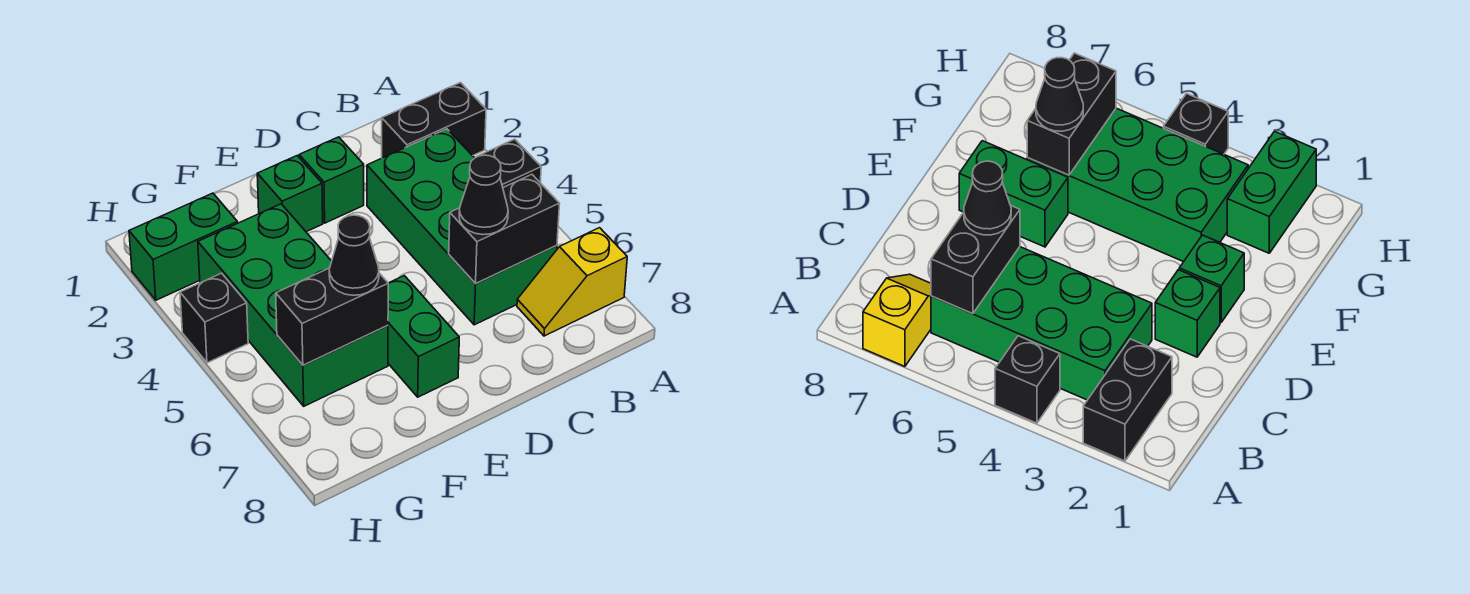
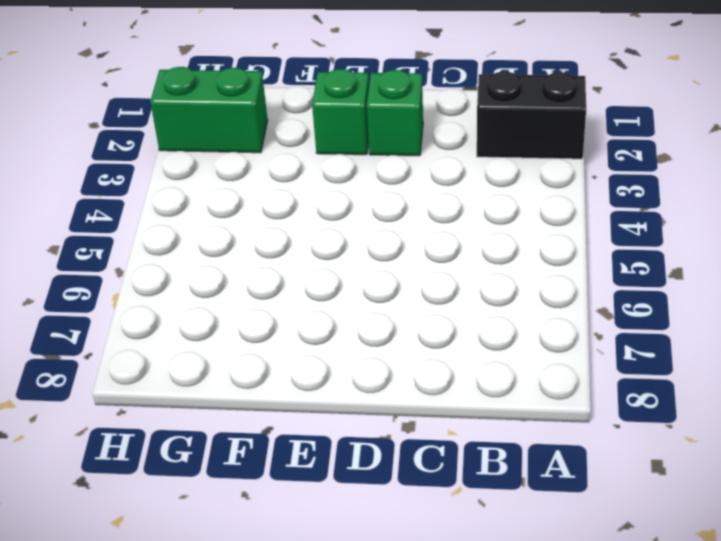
none -> black brick A4 level 1
none -> yellow slope A7:B7 level 1 top A
none -> green brick B3:C6 level 1

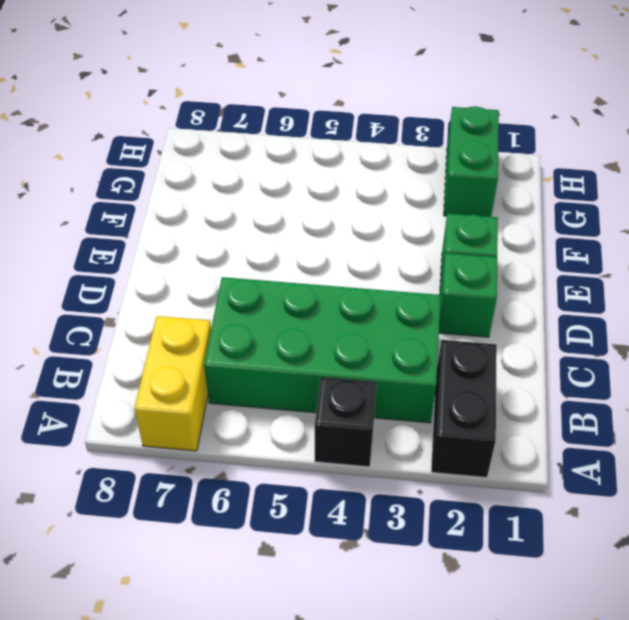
yellow brick A7:B7 level 1 -> yellow slope A7:B7 level 1 top A
none -> green brick E6:E7 level 1
none -> green brick F3:G6 level 1
none -> black brick H4 level 1

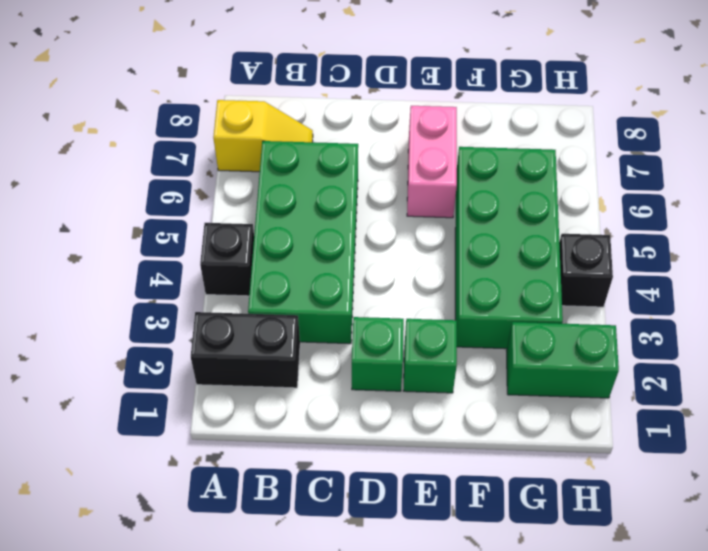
pink brick E6:E7 level 1 -> green brick E6:E7 level 1
none -> black brick B6:C6 level 2
none -> black brick F6:G6 level 2
none -> black cone C6 level 3

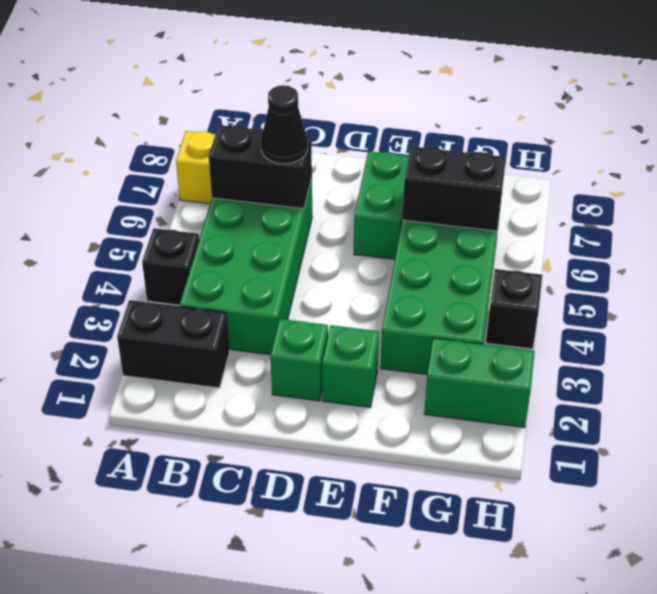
none -> black cone F6 level 3

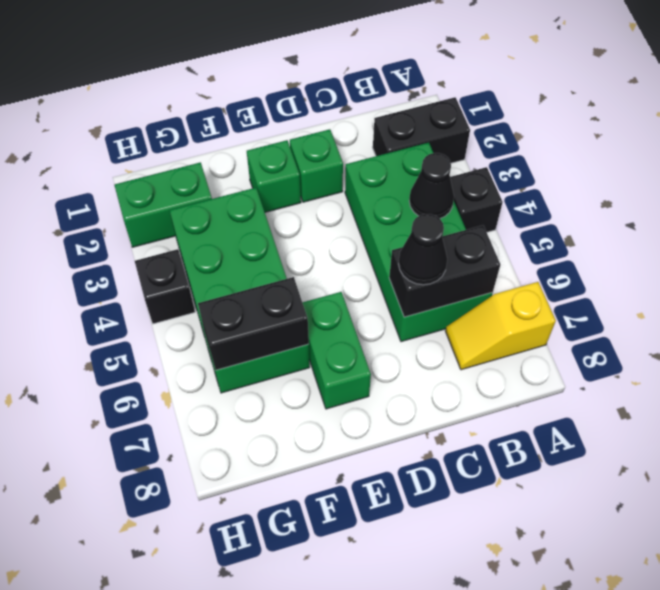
black cone B4 level 2 -> black cone F6 level 3

